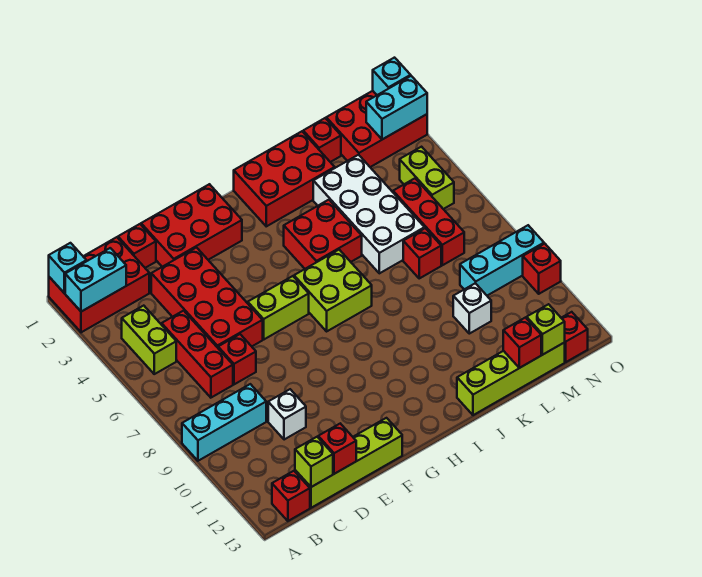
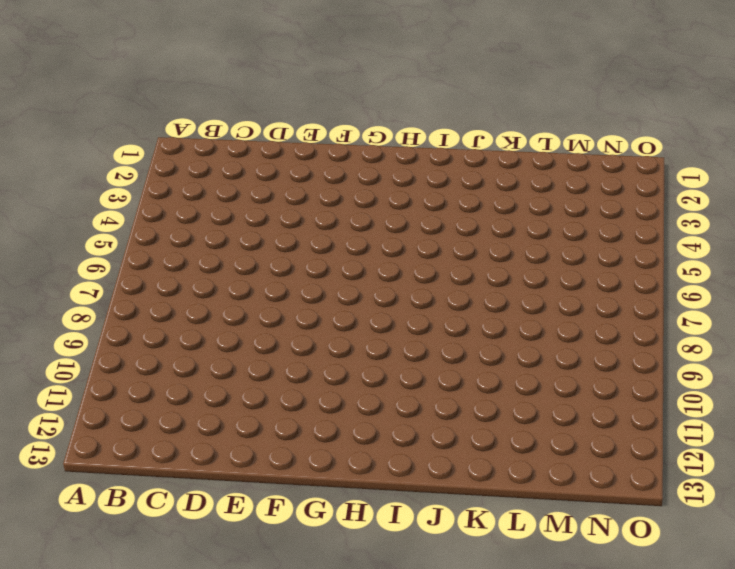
none -> red brick A1:C2 level 1
none -> cyan brick A9:C9 level 1
none -> lime brick B4:B5 level 1
none -> red brick B13 level 1

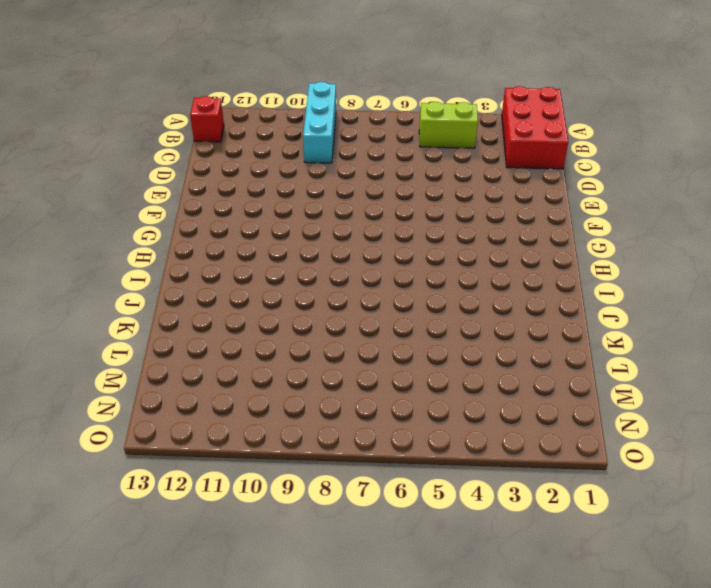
none -> red brick C5:C7 level 1
none -> lime brick C13:F13 level 1
none -> red brick D1 level 1
none -> red brick D3:E6 level 1

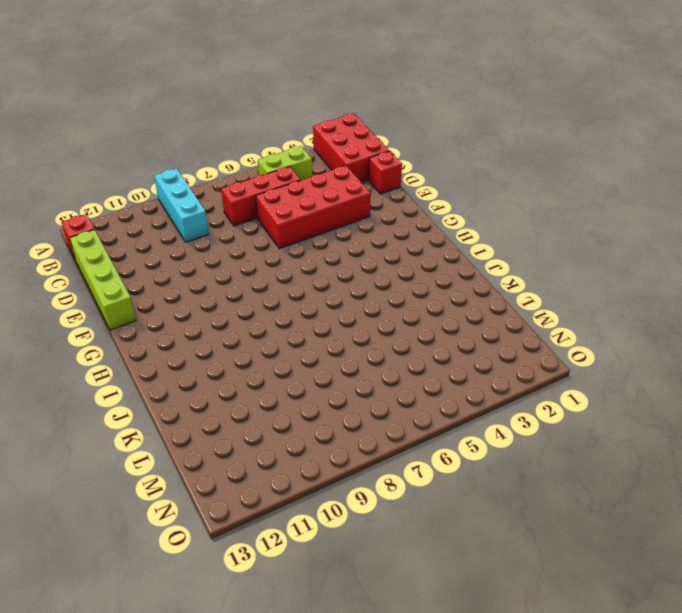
none -> red brick D7 level 1
none -> white brick D10 level 1
none -> red brick E1:G2 level 1
none -> lime brick F6:G6 level 1

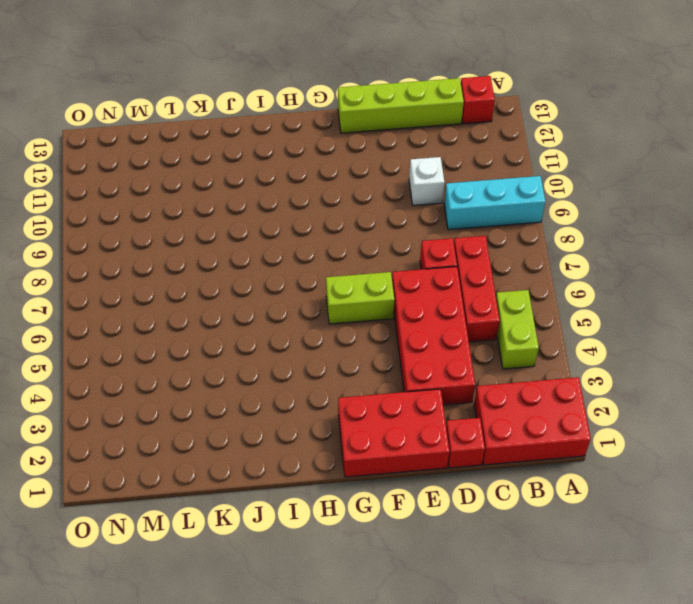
none -> lime brick H6:I7 level 1
none -> red brick I1:K2 level 1
none -> red brick I4:J5 level 1
none -> lime brick J13:M13 level 1

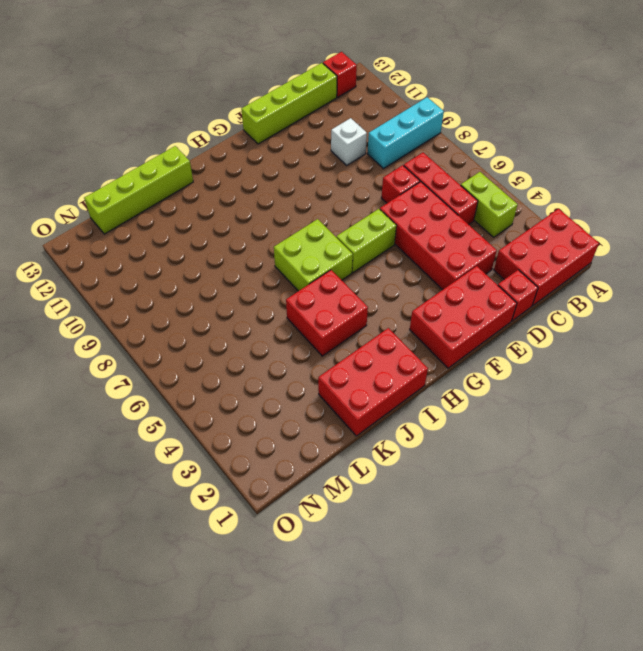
none -> white brick K3:L6 level 1
none -> red brick L1 level 1
none -> red brick L7 level 1
none -> white brick L10 level 1

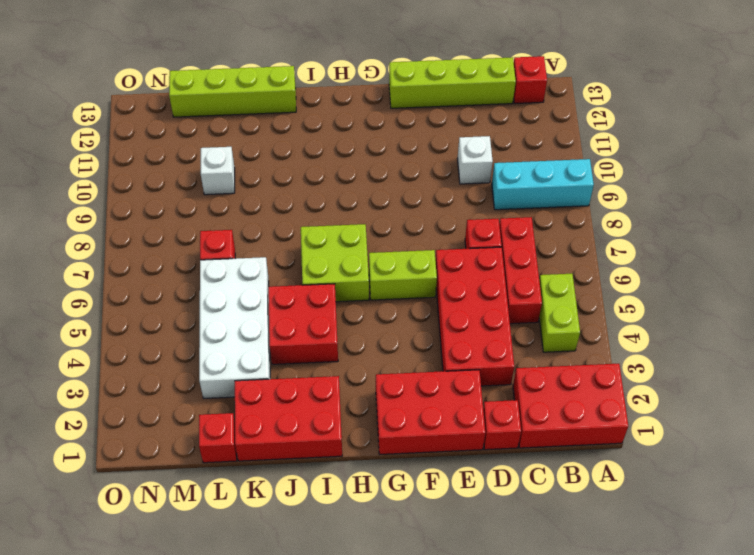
none -> red brick M1:O2 level 1
none -> red brick M5:M7 level 1
none -> cyan brick M9:O9 level 1
none -> lime brick N4:N5 level 1

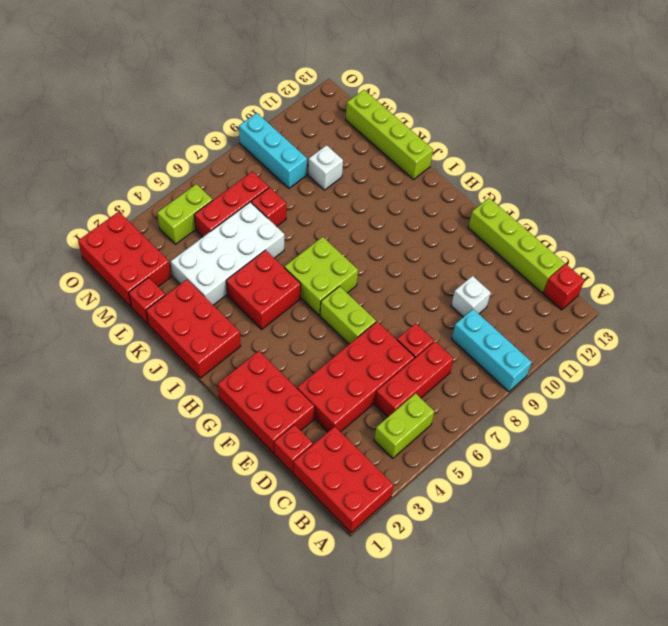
none -> red brick N13 level 1
none -> red brick O10 level 1
none -> cyan brick A1 level 2
none -> cyan brick A2:B2 level 2

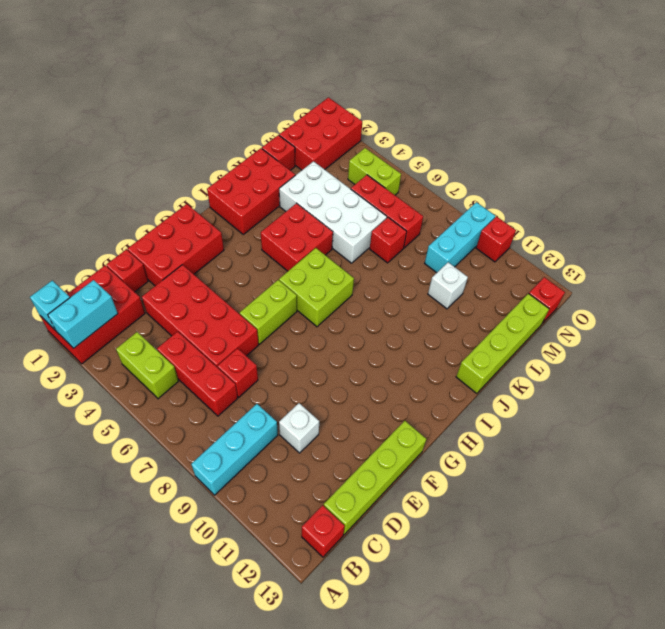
none -> lime brick C13 level 2
none -> red brick D13 level 2
none -> red brick L13 level 2
none -> lime brick M13 level 2

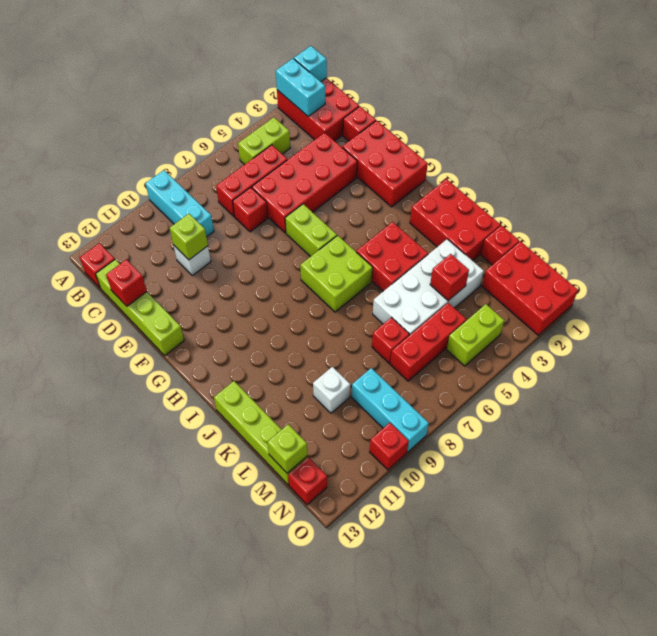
lime brick D10 level 2 -> lime brick C13 level 2
red brick L4 level 2 -> red brick L13 level 2
none -> cyan brick N2:O2 level 2
none -> cyan brick O1 level 2

